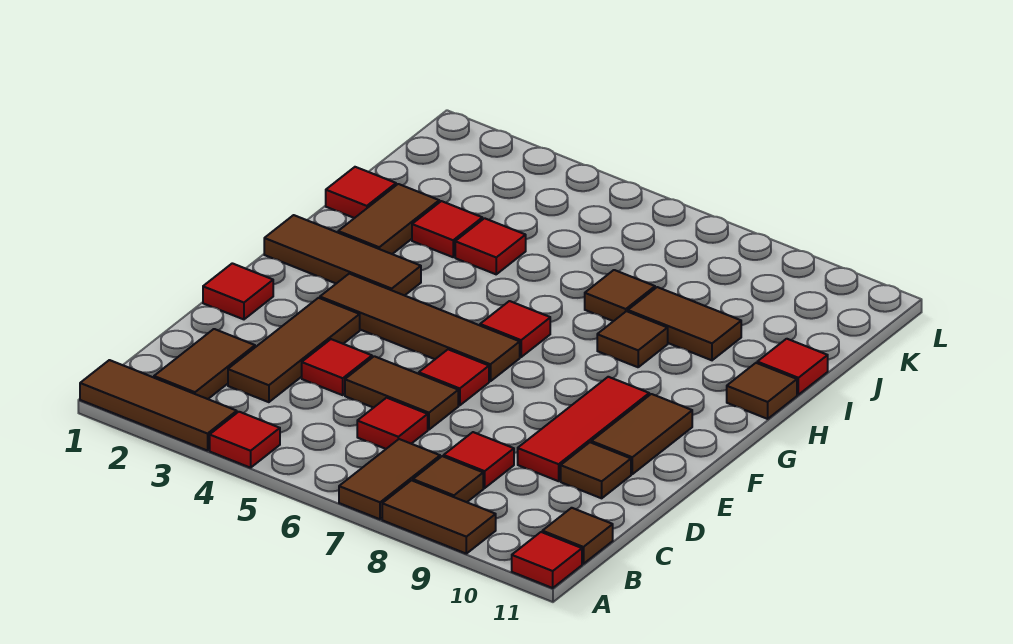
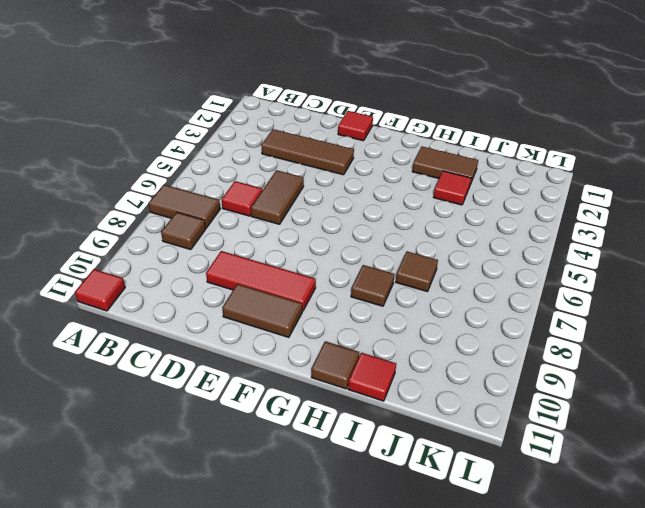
none -> brown tile A1:A3 level 1
none -> red tile A4 level 1
none -> brown tile A8:A9 level 1
none -> brown tile B2:C2 level 1

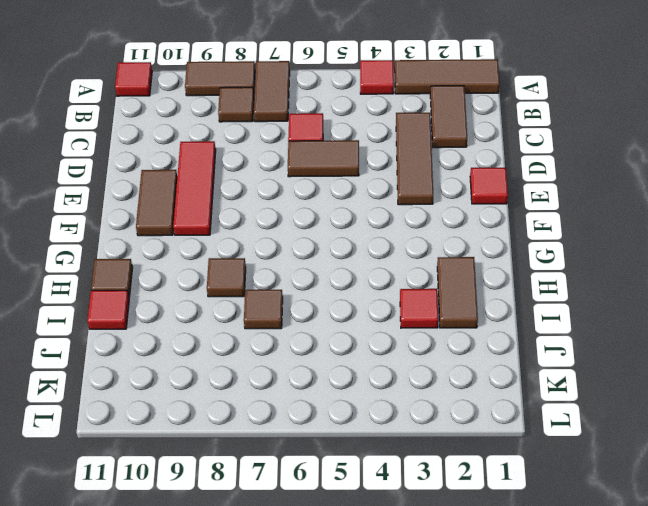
none -> brown tile B11 level 1
none -> red tile C8 level 1
none -> red tile D4 level 1
none -> brown tile D10 level 1

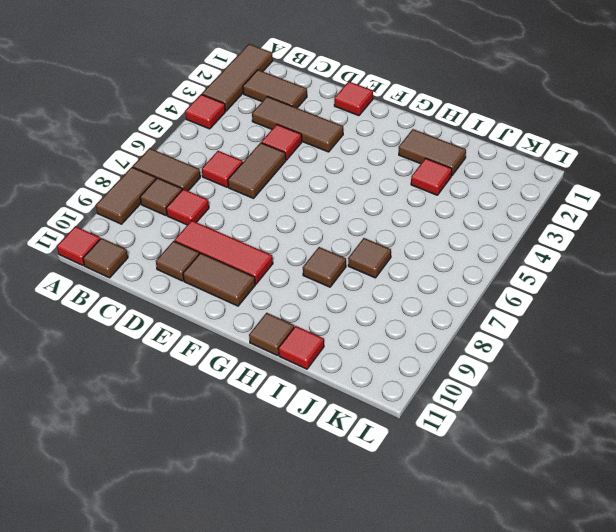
none -> red tile E6 level 1
none -> brown tile F3:F6 level 1
none -> brown tile G1:G3 level 1
none -> red tile G6 level 1

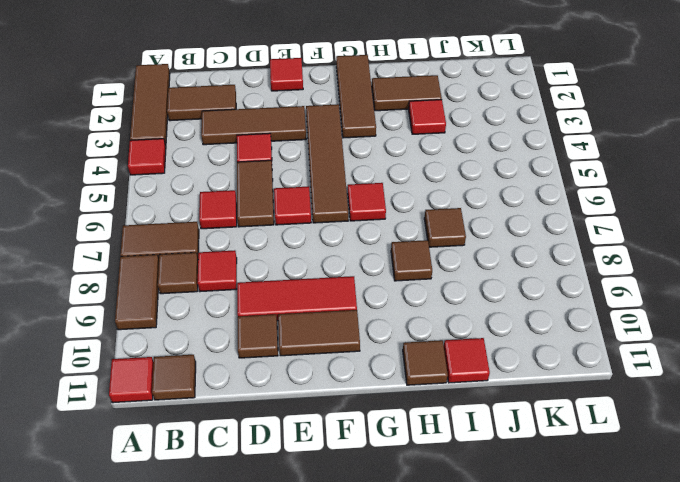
none -> red tile I1 level 1
none -> red tile I4 level 1
none -> brown tile I8:I9 level 1

